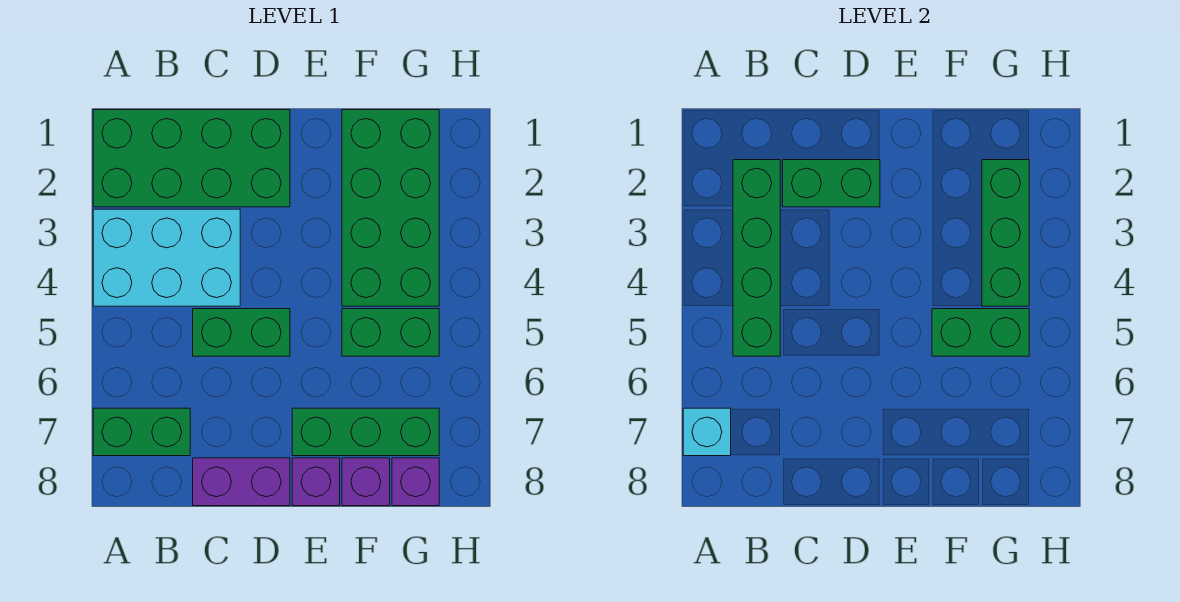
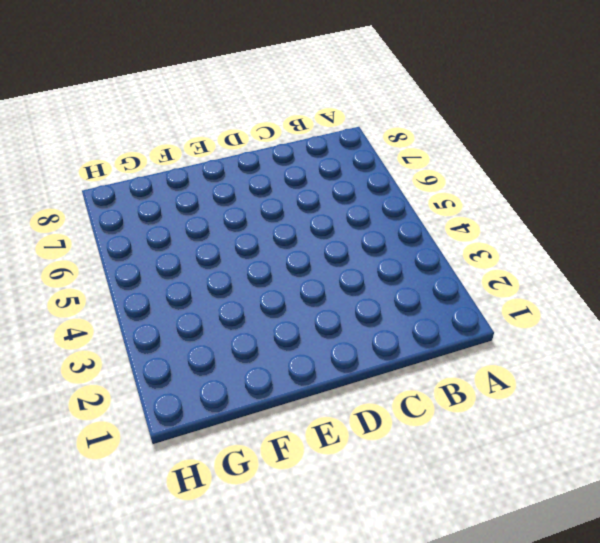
none -> green brick A1:D2 level 1
none -> cyan brick A3:C4 level 1
none -> green brick A7:B7 level 1

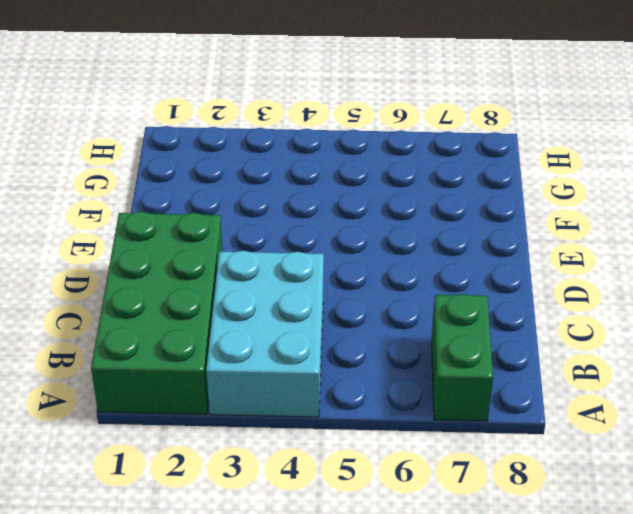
none -> green brick C5:D5 level 1
none -> purple brick C8:D8 level 1
none -> green brick E7:G7 level 1

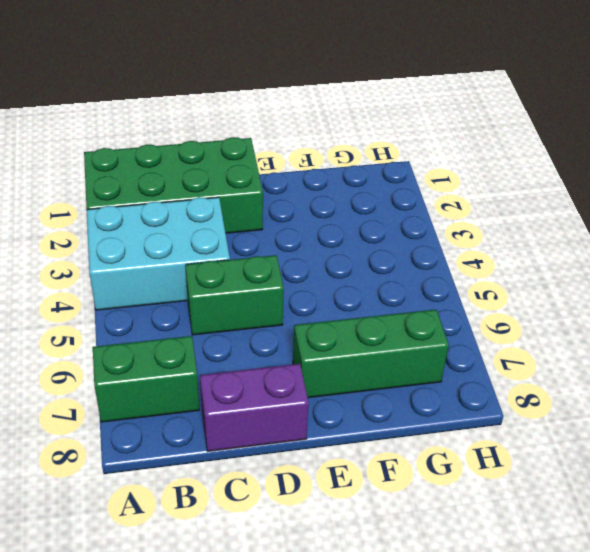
none -> purple brick E8 level 1
none -> green brick F1:G4 level 1
none -> green brick F5:G5 level 1

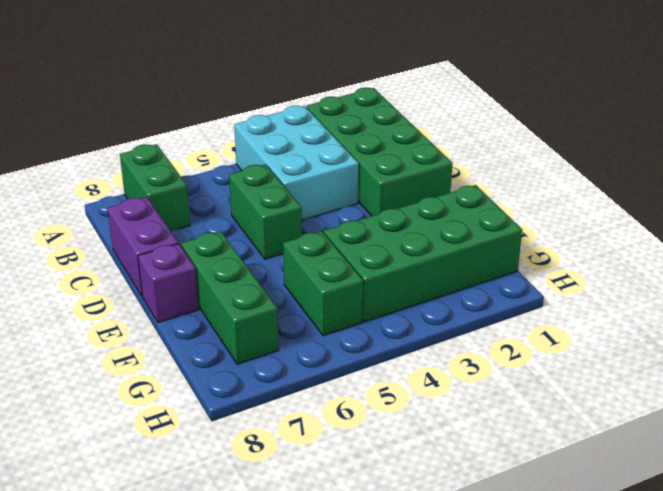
none -> purple brick F8 level 1
none -> purple brick G8 level 1
none -> cyan brick A7 level 2

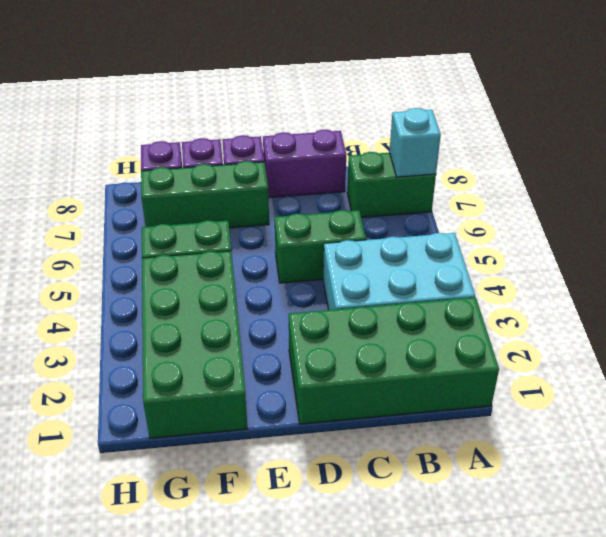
none -> green brick B2:B5 level 2
none -> green brick C2:D2 level 2
none -> green brick F5:G5 level 2

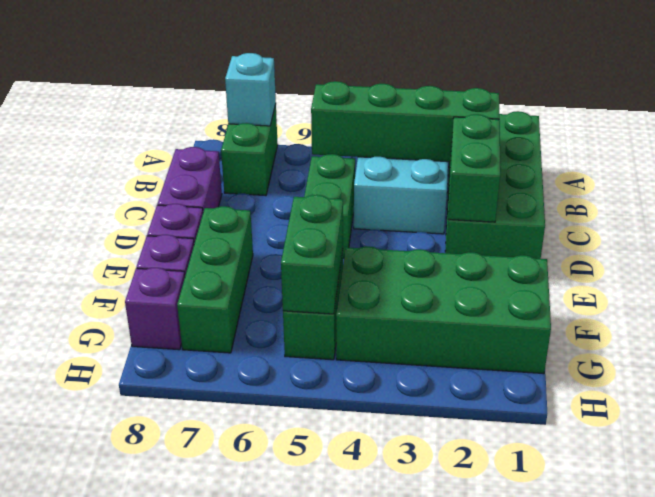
none -> green brick G2:G4 level 2

